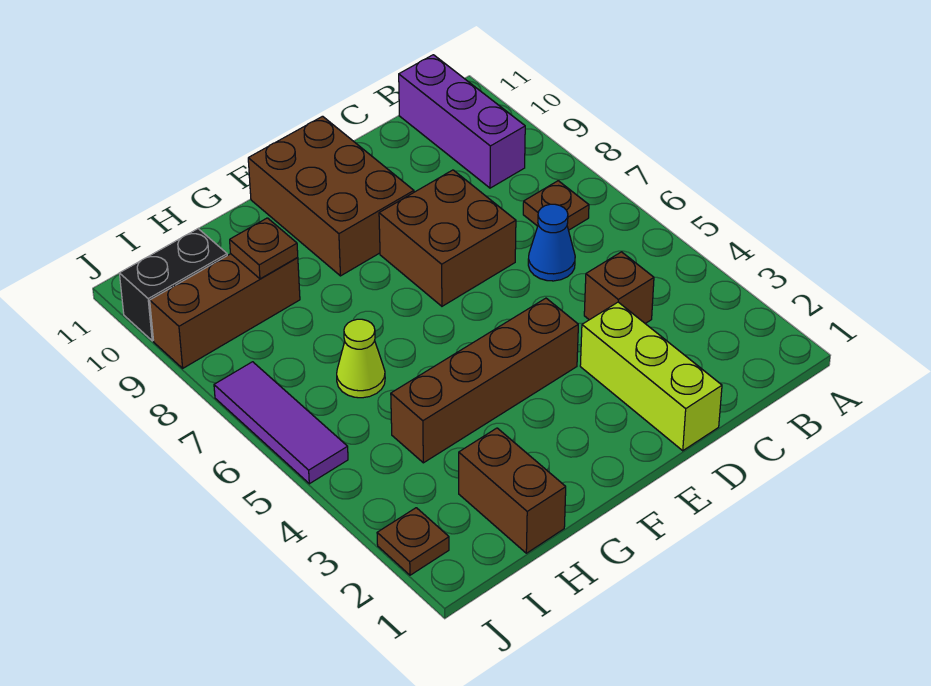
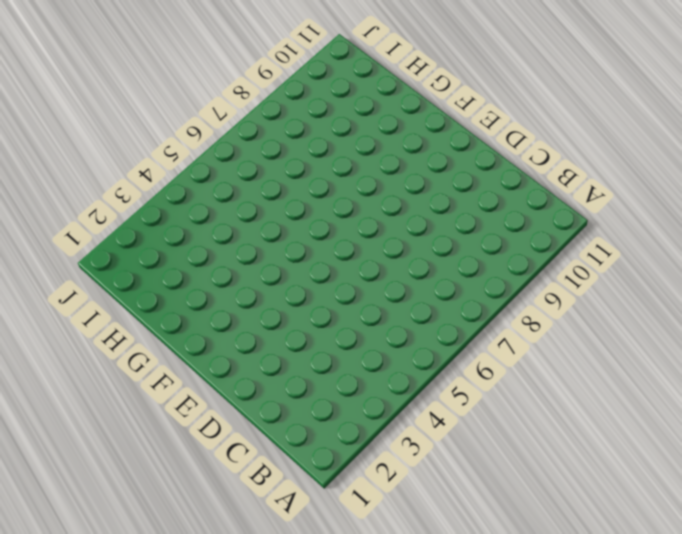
none -> brown plate B7 level 1
none -> purple brick B9:B11 level 1
none -> brown brick C4 level 1

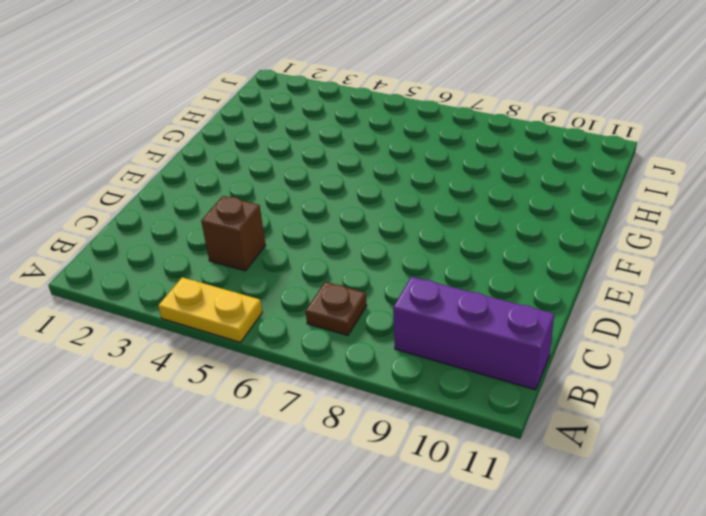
yellow plate A4:A5 level 1 -> none
none -> blue cone C6 level 1
none -> lime brick D1:D3 level 1
none -> brown brick D7:E8 level 1

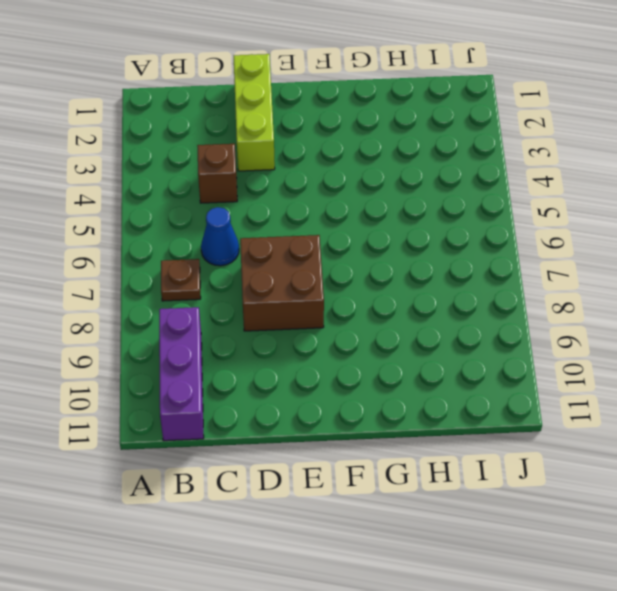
none -> brown brick E4:H4 level 1
none -> brown brick E9:F11 level 1
none -> brown brick H1:H2 level 1

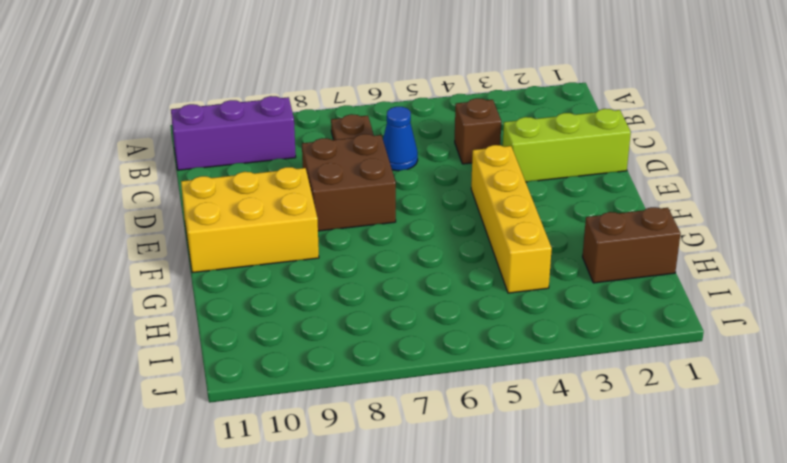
yellow brick E4:H4 level 1 -> brown brick E4:H4 level 1
yellow brick E9:F11 level 1 -> brown brick E9:F11 level 1
none -> lime cone H6 level 1
none -> brown brick H9:J9 level 1
none -> black brick I10:J10 level 1

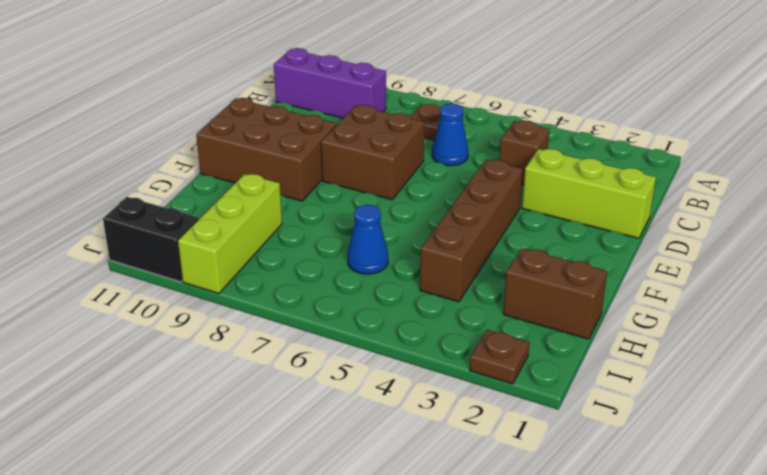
blue cone H6 level 1 -> lime cone H6 level 1
lime brick H9:J9 level 1 -> brown brick H9:J9 level 1
black brick J10:J11 level 1 -> black brick I10:J10 level 1
none -> purple tile J5:J7 level 1
none -> brown plate H9 level 2

